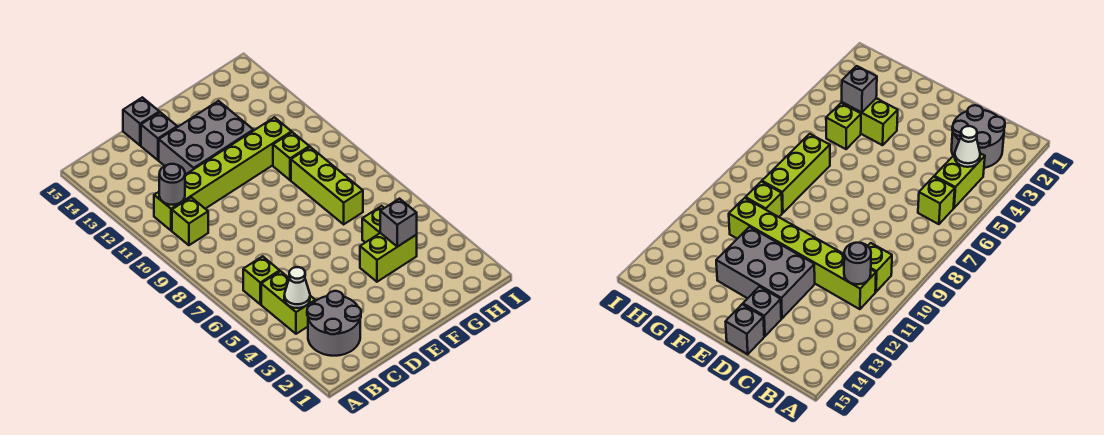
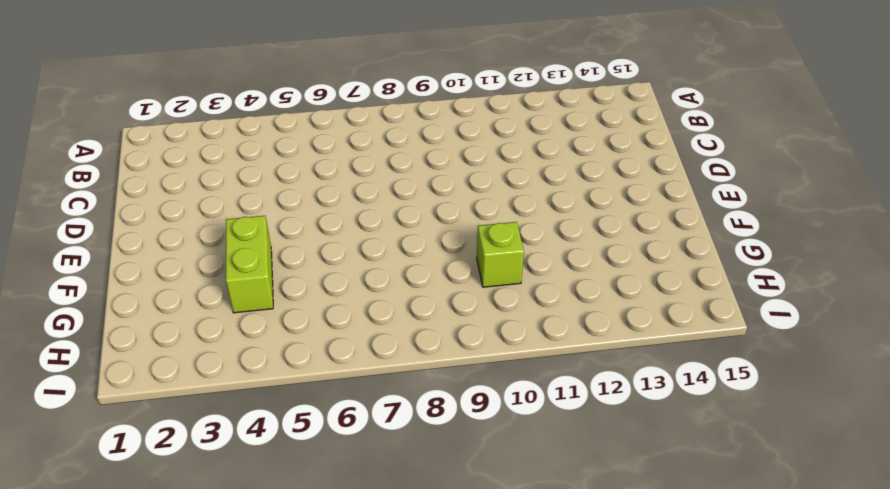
none -> grey round brick B2:C3 level 1
none -> lime brick B4:B5 level 1
none -> lime brick B6 level 1

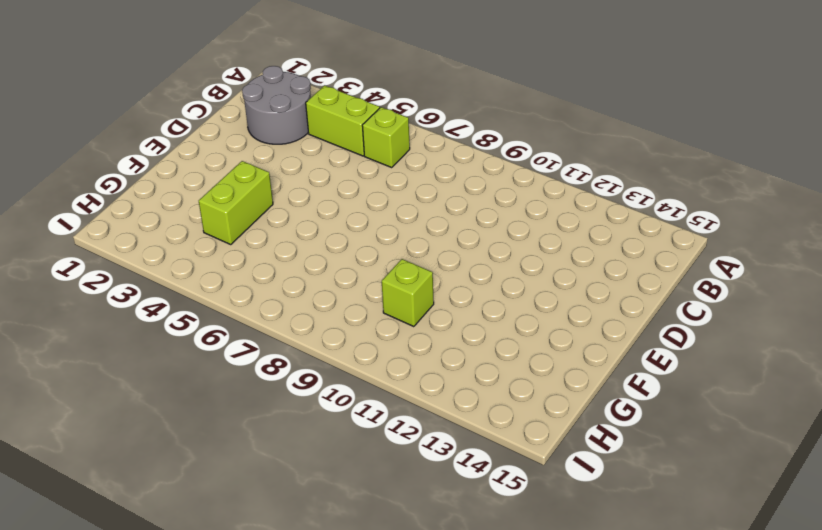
none -> lime brick B10 level 1
none -> lime brick B11:G11 level 1
none -> grey brick D12:F13 level 1

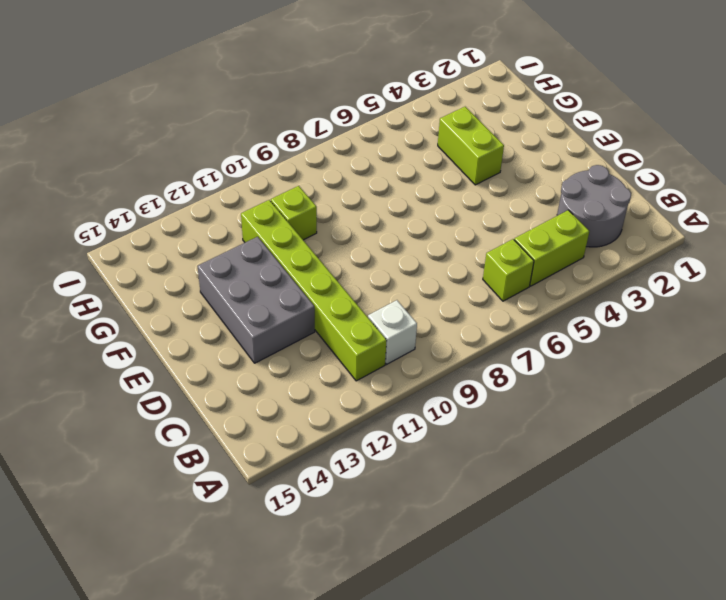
white brick B10 level 1 -> lime brick B10 level 1
none -> grey brick D14 level 1
none -> grey brick D15 level 1
none -> lime brick G5 level 1

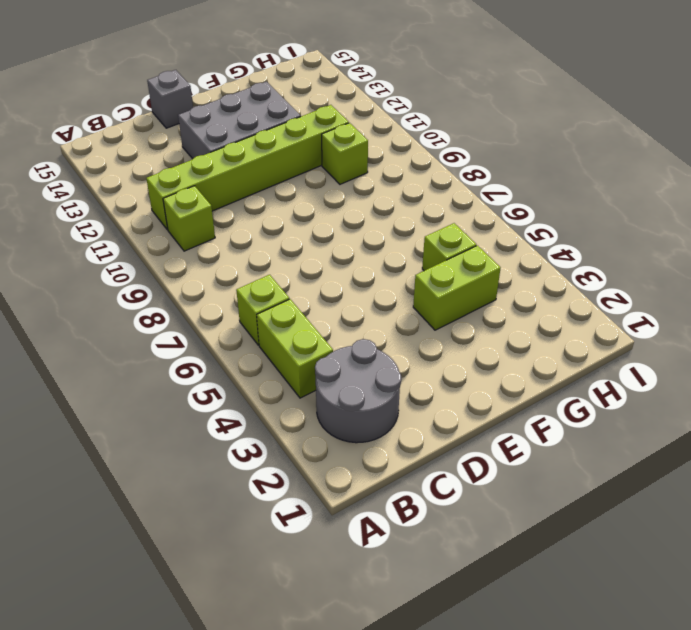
none -> grey brick D14 level 1
none -> lime brick G7:G9 level 1
none -> white cone B4 level 2

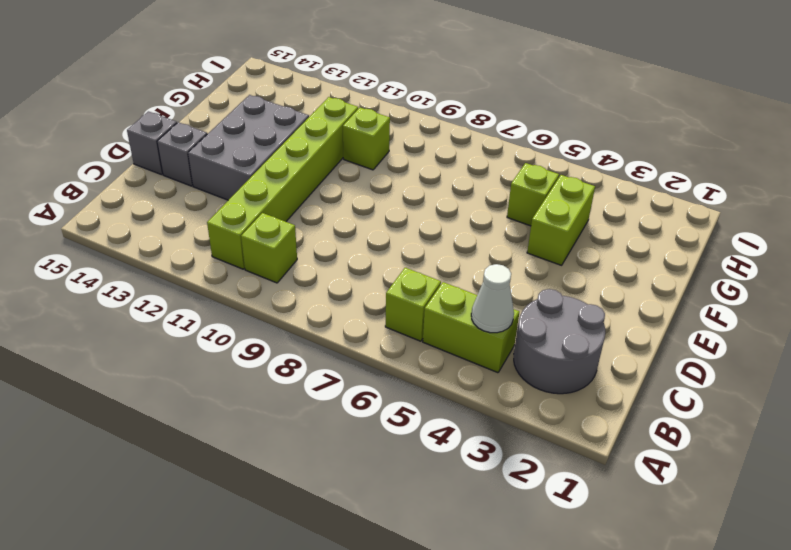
none -> lime brick G7:G9 level 1
none -> grey round brick B11 level 2
none -> grey brick G4 level 2

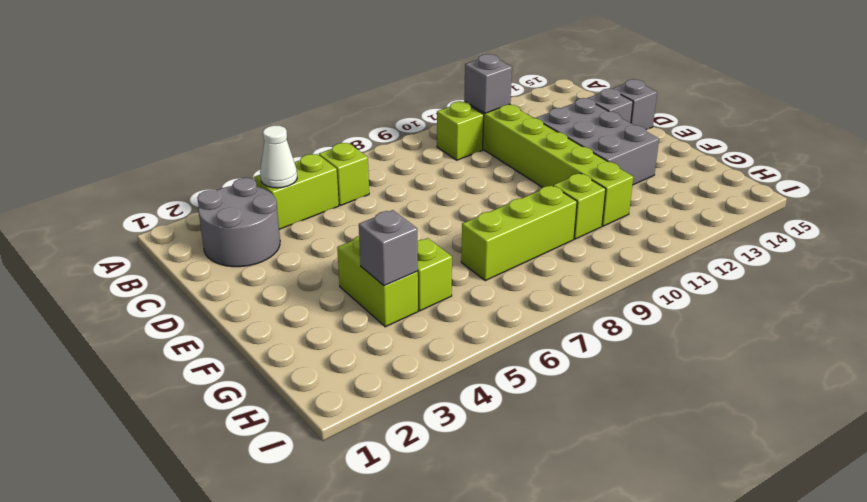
grey brick B11 level 2 -> grey round brick B11 level 2

